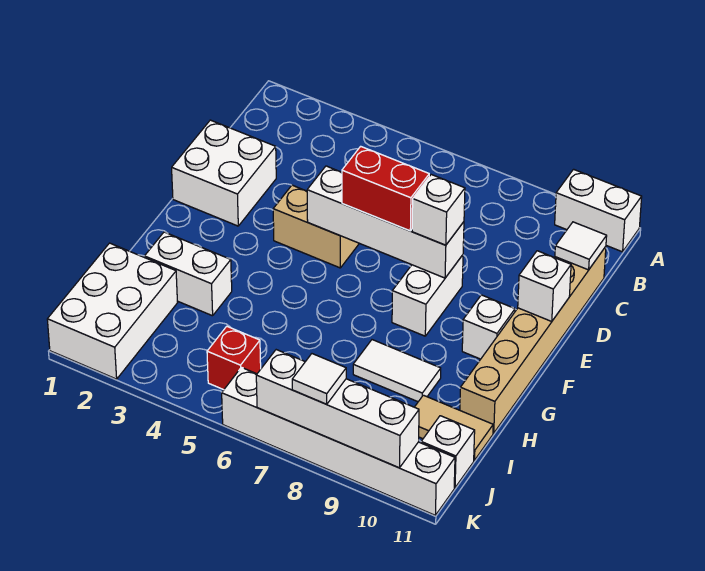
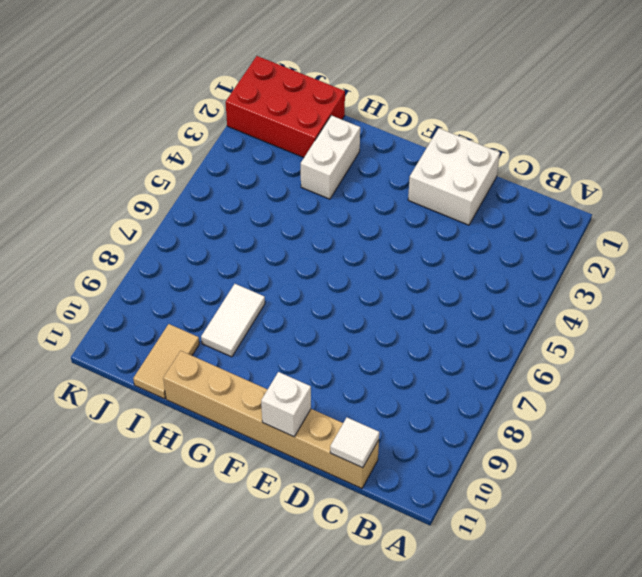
red brick I1:K2 level 1 -> white brick I1:K2 level 1
none -> white brick A10:A11 level 1
none -> tan brick E4:E5 level 1
none -> white brick E8:F8 level 1

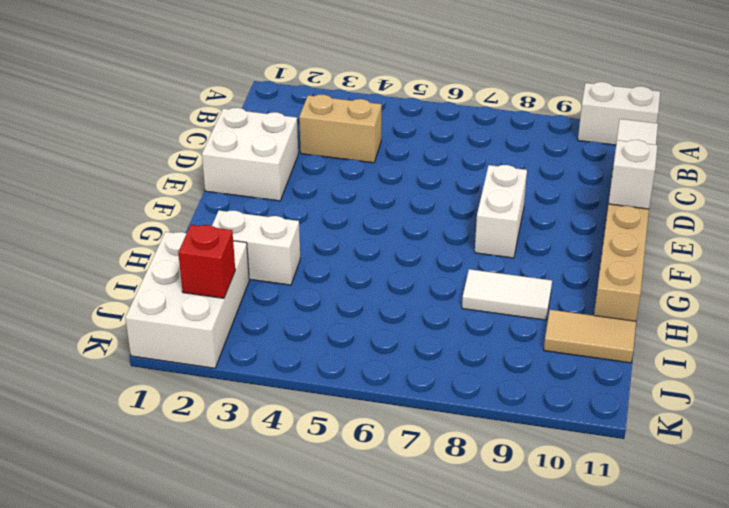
tan brick C3:C4 level 1 -> tan brick E4:E5 level 1
red brick J2 level 2 -> red brick J5 level 1
none -> white brick F10 level 1
none -> white brick J11 level 1
none -> white brick K6:K11 level 1

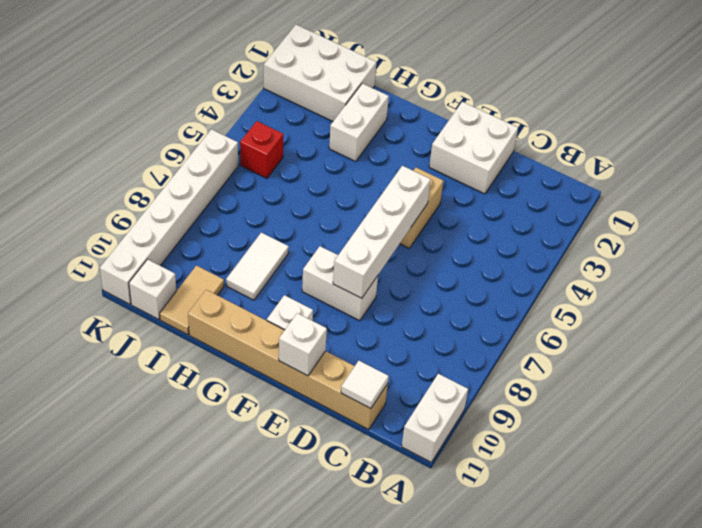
none -> white brick K7:K10 level 2
none -> red brick E6:E7 level 3
none -> white brick E8 level 3

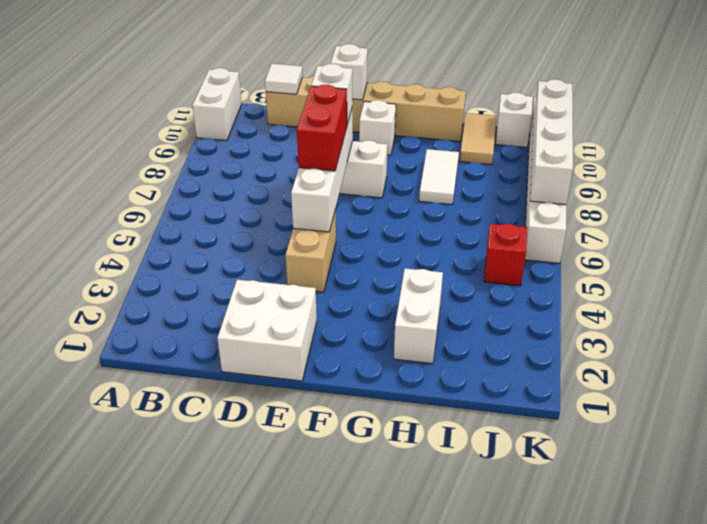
none -> white brick I1:K2 level 1
none -> white tile K8 level 3

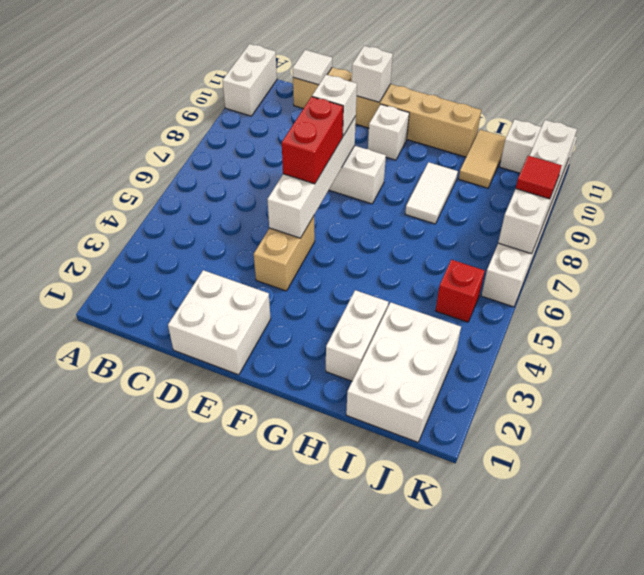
white brick I1:J3 level 1 -> white brick I1:K2 level 1
red tile K8 level 3 -> white tile K8 level 3

